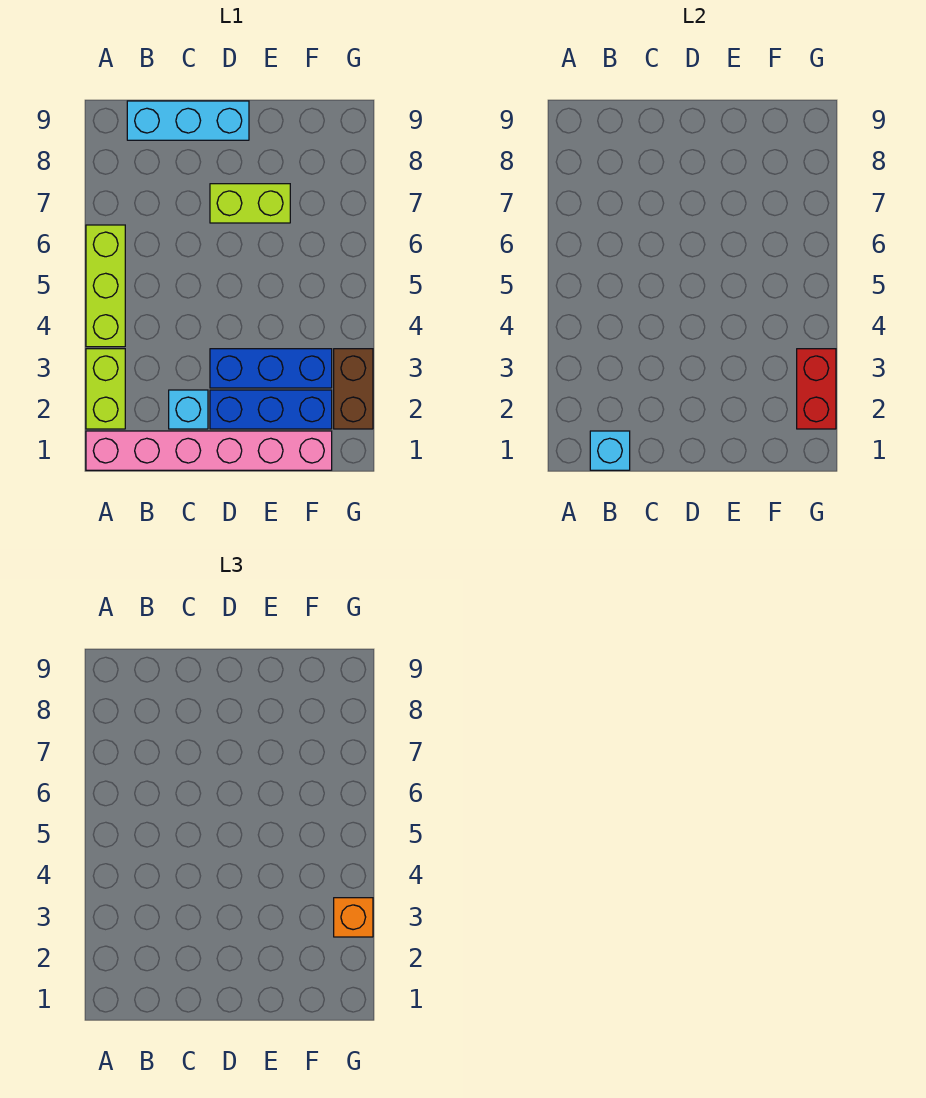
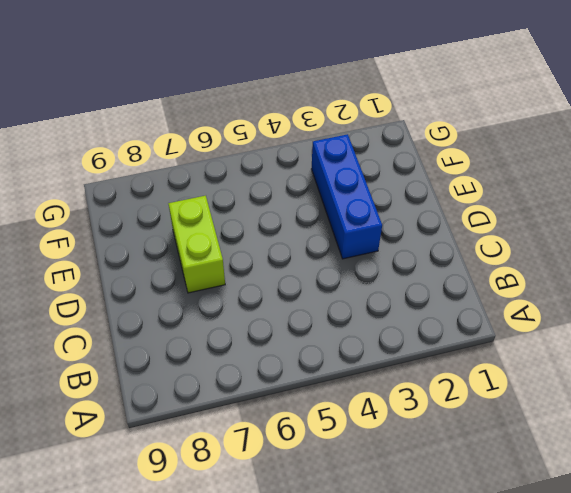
none -> pink brick A1:F1 level 1
none -> lime brick A2:A3 level 1
none -> lime brick A4:A6 level 1

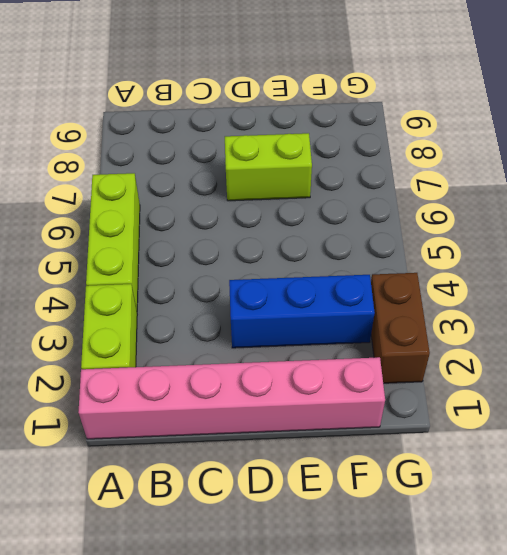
none -> cyan brick B9:D9 level 1
none -> cyan brick C2 level 1
none -> blue brick D2:F2 level 1

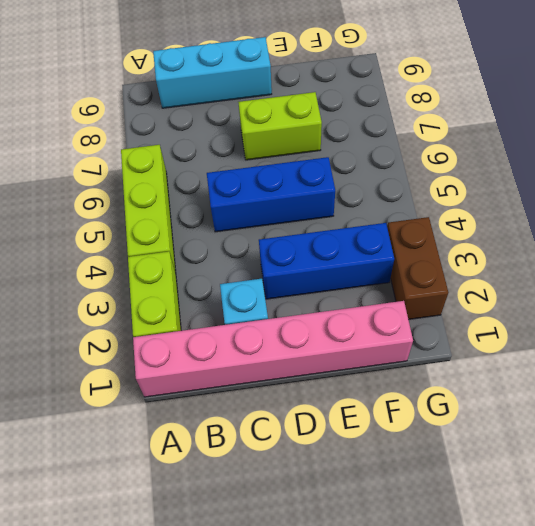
blue brick C5:E5 level 1 -> blue brick D2:F2 level 1
none -> cyan brick B1 level 2
none -> red brick G2:G3 level 2
none -> orange brick G3 level 3

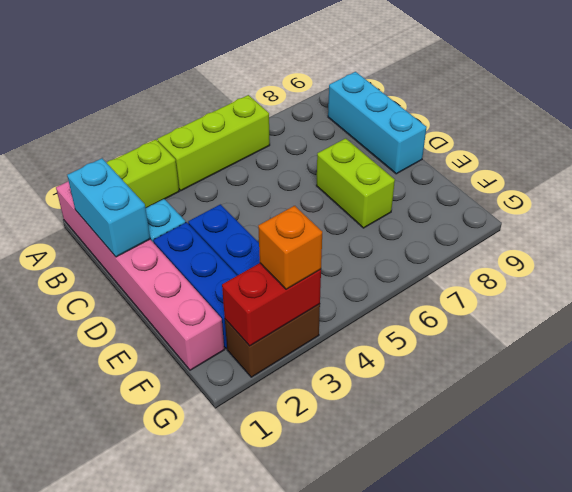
cyan brick B1:C1 level 2 -> cyan brick B1 level 2

